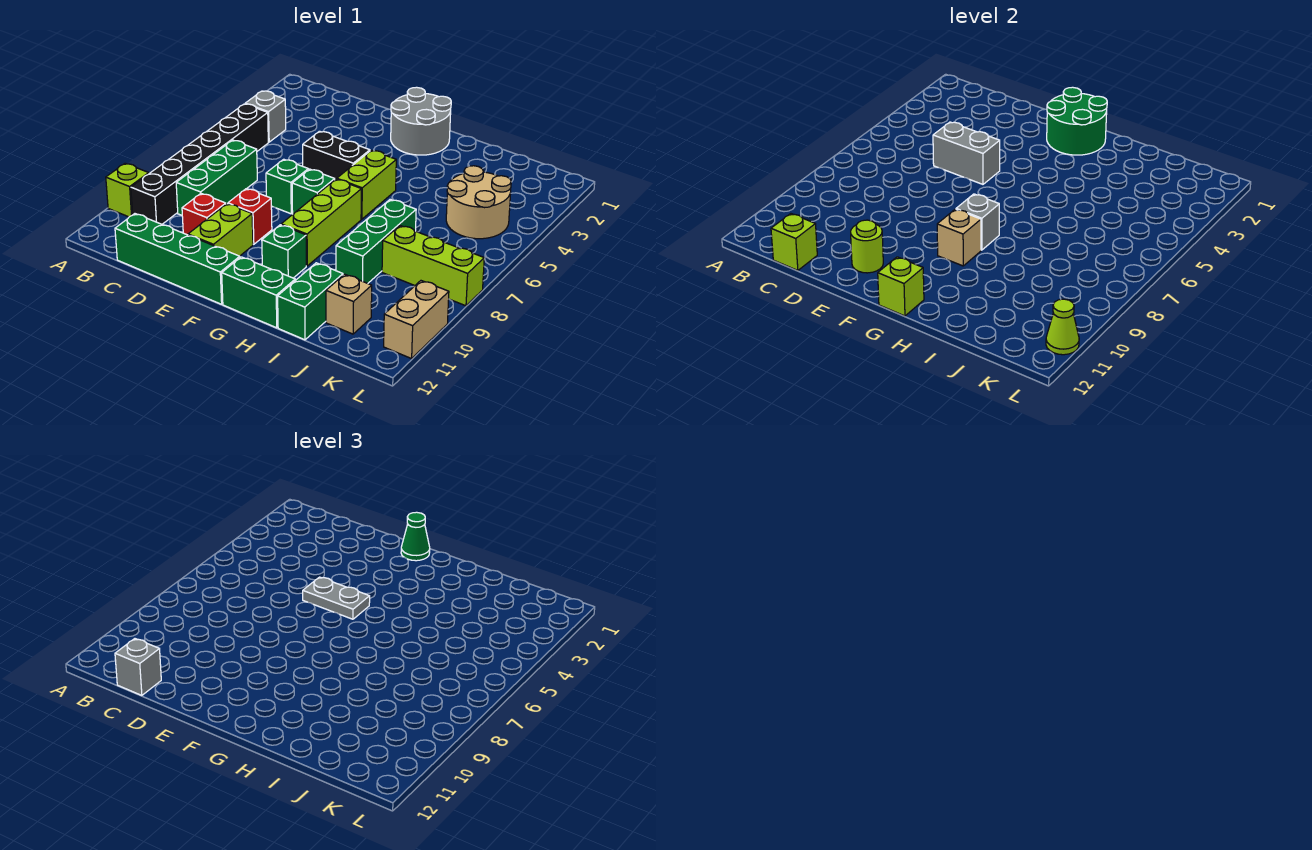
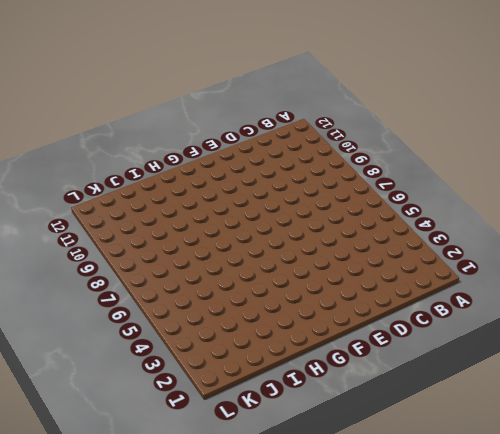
none -> lime brick A10 level 1
none -> grey brick B4 level 1
none -> black brick B5:B10 level 1
none -> green brick C7:C9 level 1

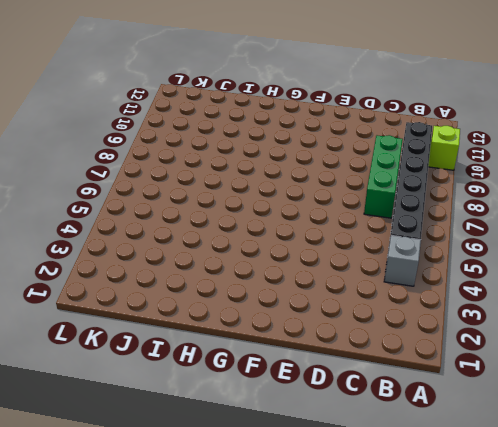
none -> green brick C12:F12 level 1
none -> red brick D10 level 1
none -> black brick E5:F5 level 1
none -> green brick E7 level 1

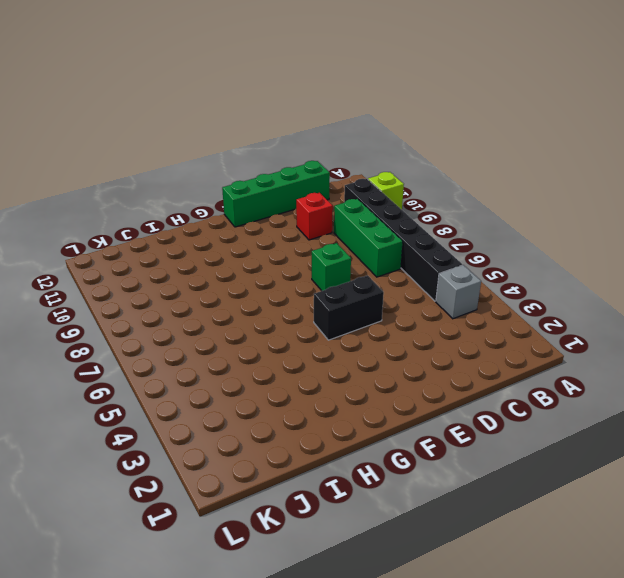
none -> red brick E9 level 1
none -> lime brick E10:E11 level 1
none -> grey round brick F1:G2 level 1
none -> green brick F7 level 1

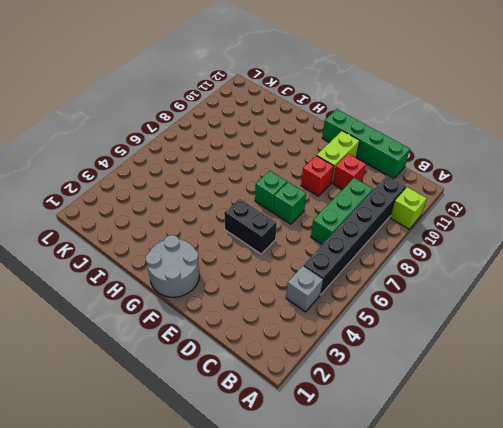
none -> lime brick G5:G6 level 1
none -> lime brick G7:G9 level 1
none -> green brick G10 level 1
none -> green brick G12:H12 level 1

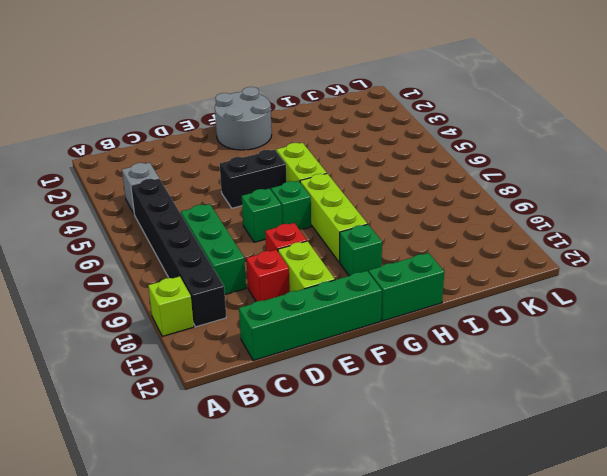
none -> green brick I7:I9 level 1
none -> green brick I11:I12 level 1
none -> tan round brick J4:K5 level 1
none -> lime brick J8:L8 level 1

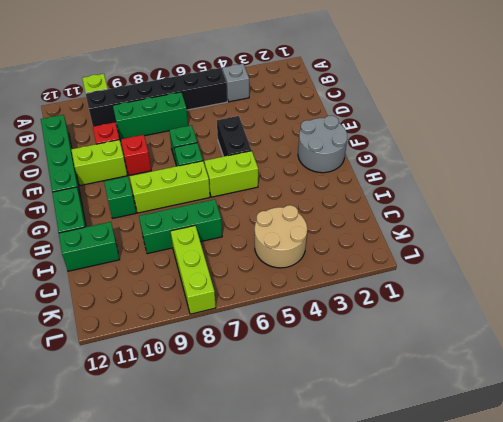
none -> tan brick J11 level 1
none -> tan brick L10:L11 level 1
none -> lime brick C12 level 2
none -> grey brick D5:E5 level 2

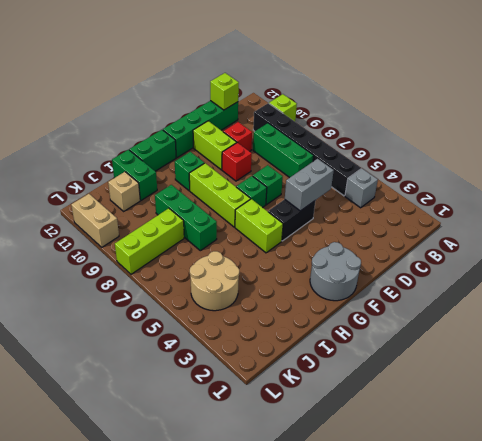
none -> lime round brick E11 level 2
none -> green round brick F1:G2 level 2
none -> grey brick G8 level 2
none -> tan brick G9 level 2

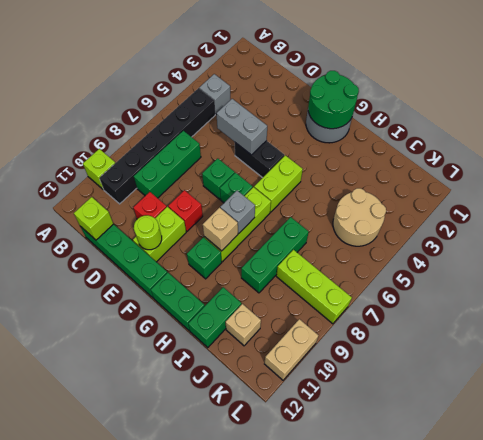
none -> lime brick G12 level 2
none -> lime cone L11 level 2
none -> grey brick C12 level 3
none -> grey plate E5:F5 level 3

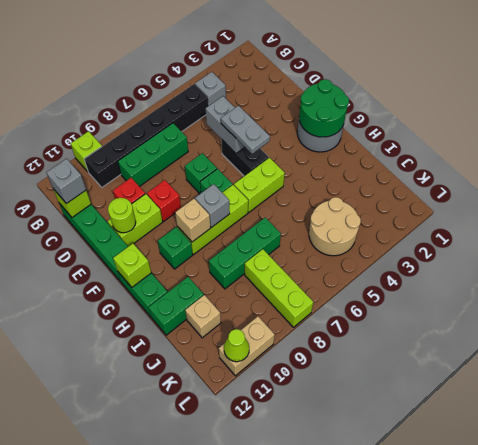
none -> green cone F1 level 3

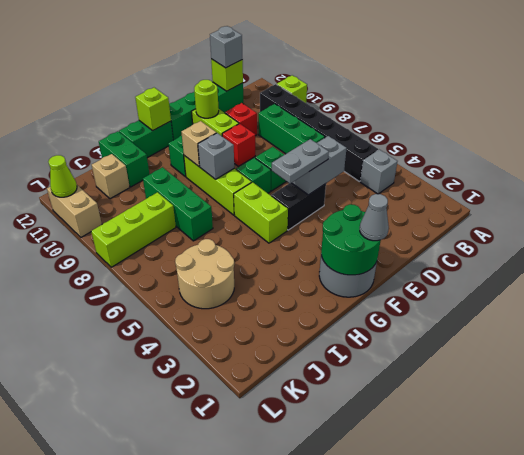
grey cone F1 level 3 -> green cone F1 level 3

